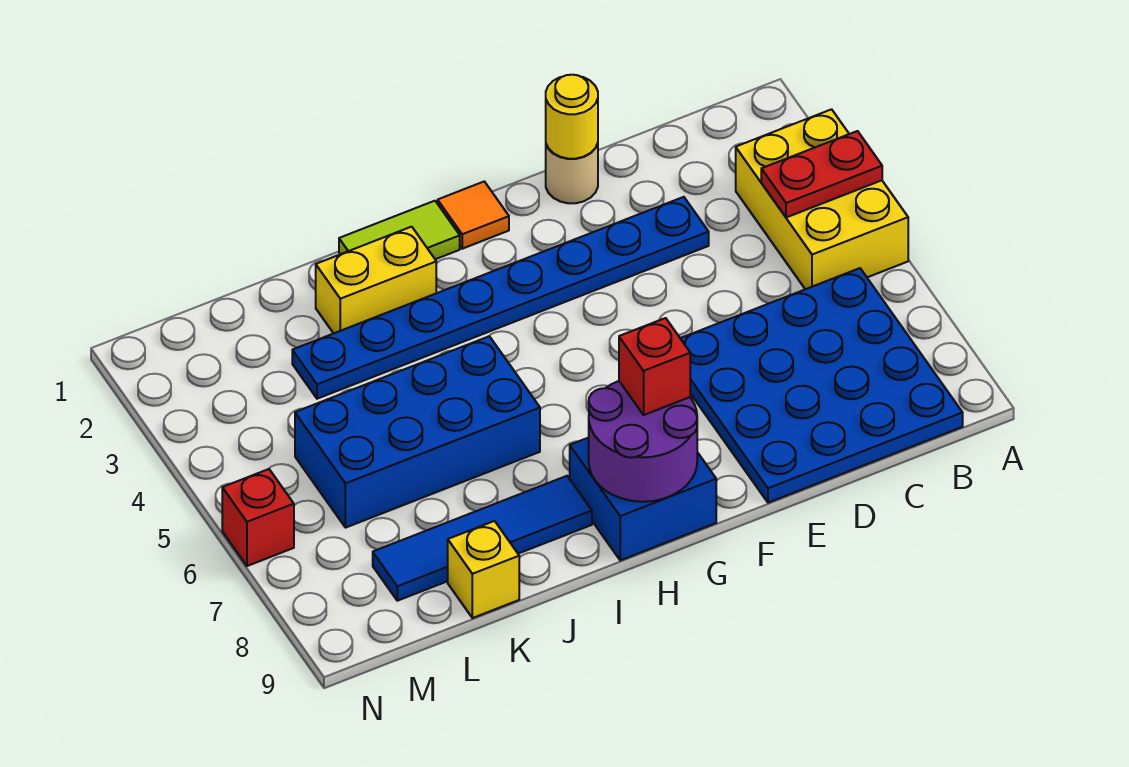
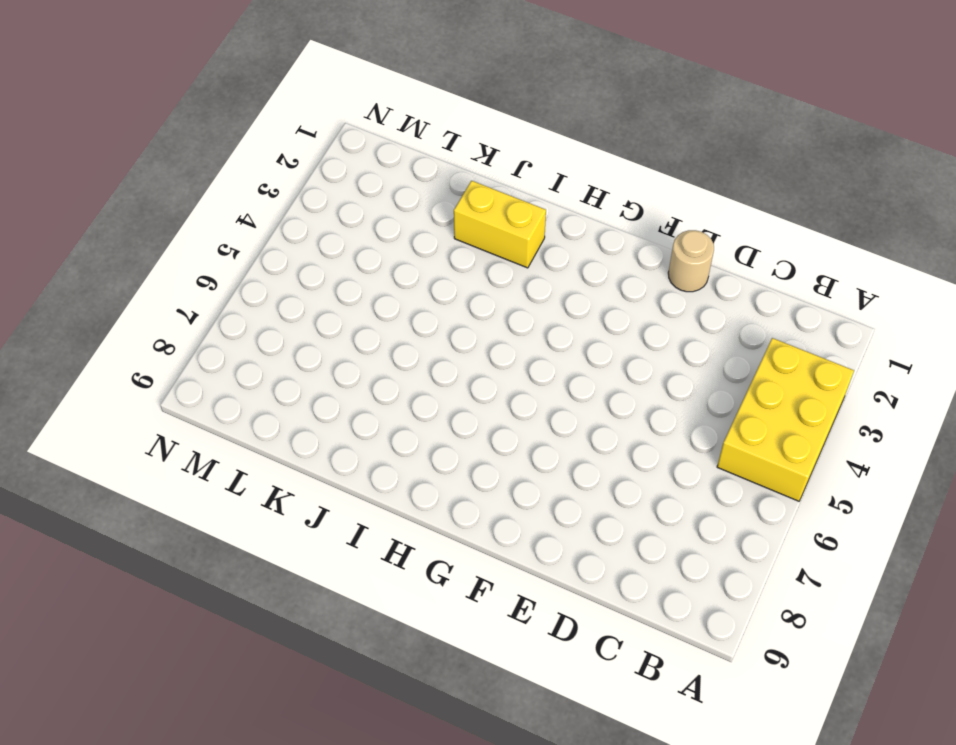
none -> blue plate B6:E9 level 1
none -> blue plate D3:K3 level 1
none -> orange tile G1 level 1

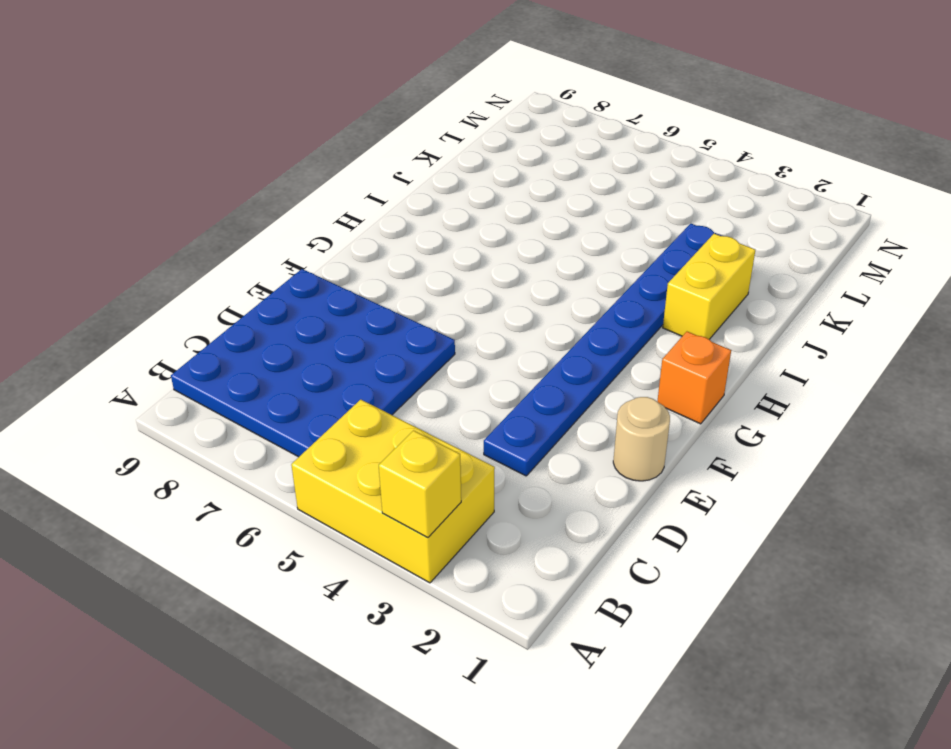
yellow brick A3 level 2 -> yellow brick K9 level 1
orange brick G1 level 1 -> orange tile G1 level 1
none -> blue brick G8:H9 level 1
none -> lime tile H1:I1 level 1
none -> blue brick I5:L6 level 1

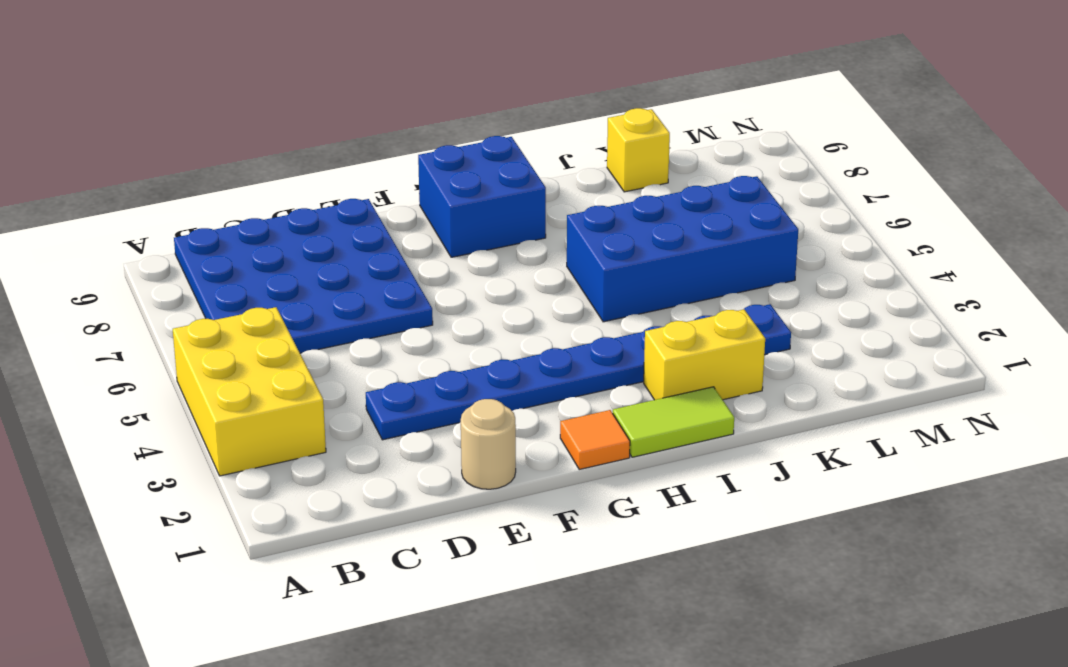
none -> blue tile I8:L8 level 1
none -> red brick N6 level 1
none -> red plate A4:B4 level 2

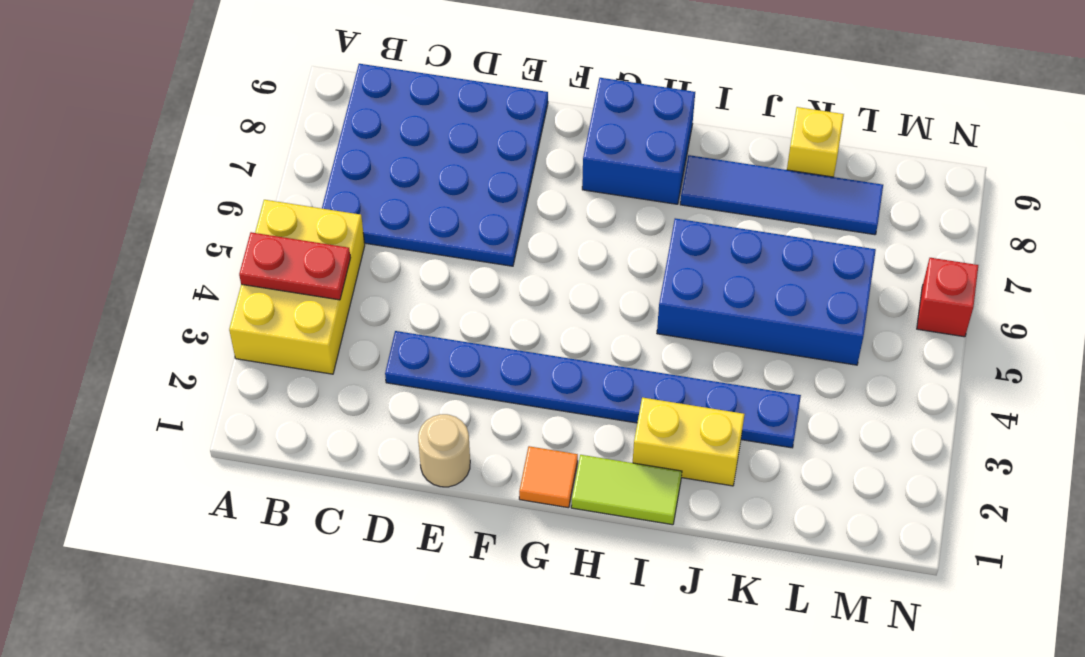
none -> yellow round brick E1 level 2
none -> purple round brick G8:H9 level 2
none -> red brick G8 level 3

